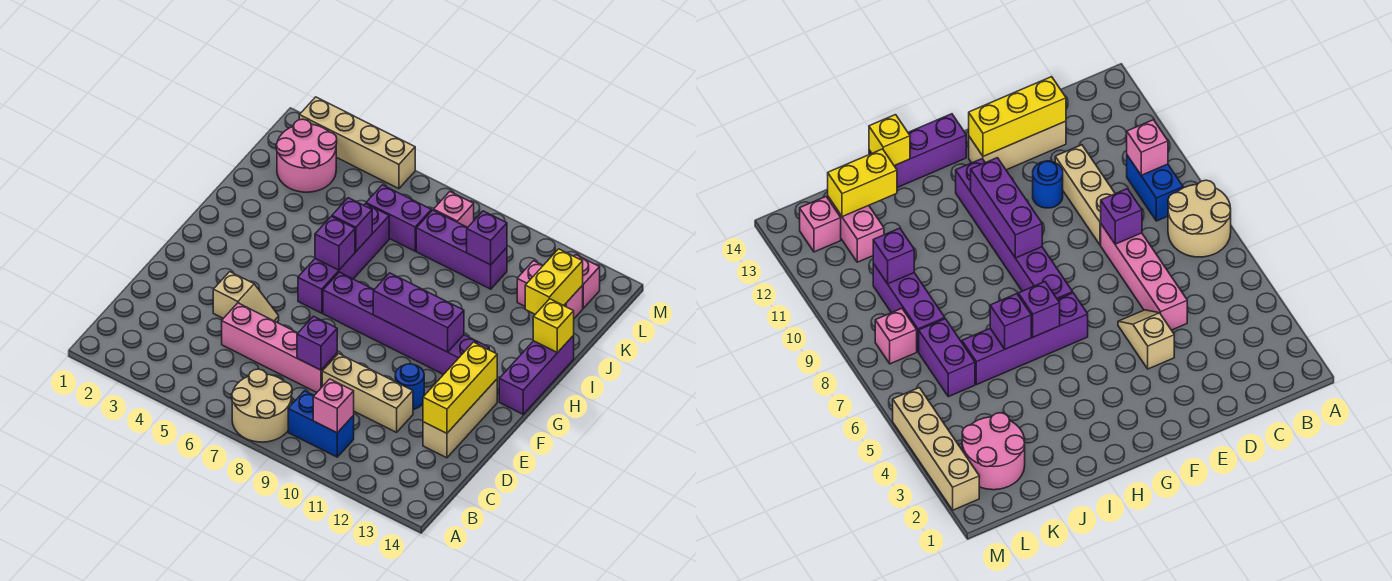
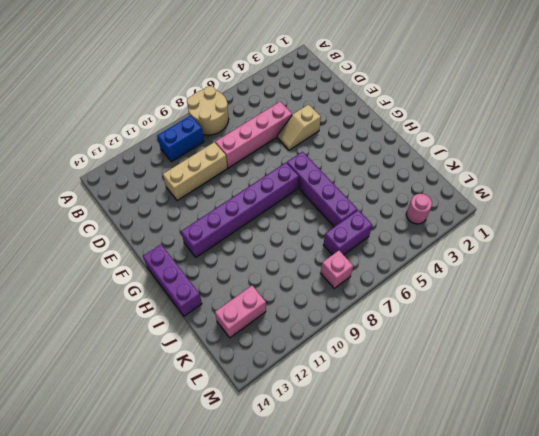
pink round brick L3 level 1 -> pink round brick K2:L3 level 1
none -> tan brick D13:F13 level 1
none -> blue round brick E11 level 1
none -> purple brick K8:K10 level 1

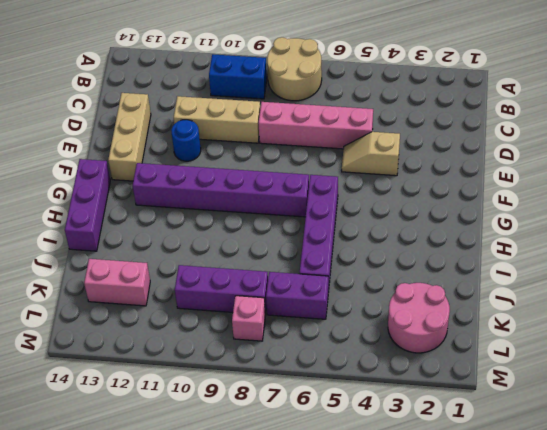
none -> pink brick L13 level 1
none -> tan brick M2:M5 level 1
none -> pink brick B10 level 2

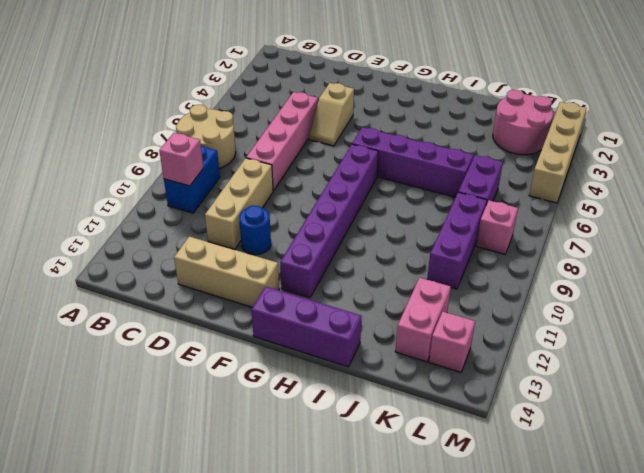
none -> purple brick D8 level 2
none -> yellow brick D13:F13 level 2
none -> purple brick G9:G11 level 2

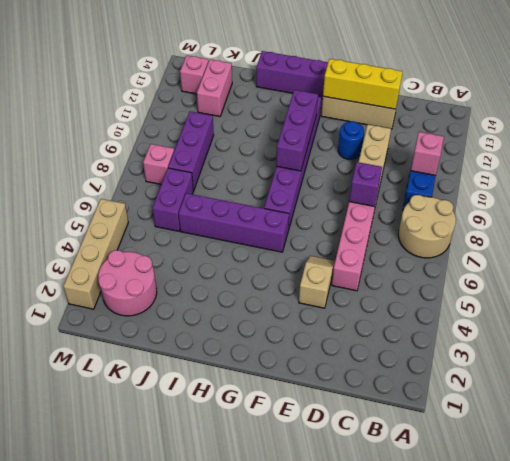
none -> purple brick H6 level 2
none -> purple brick I6 level 2
none -> yellow brick I14 level 2

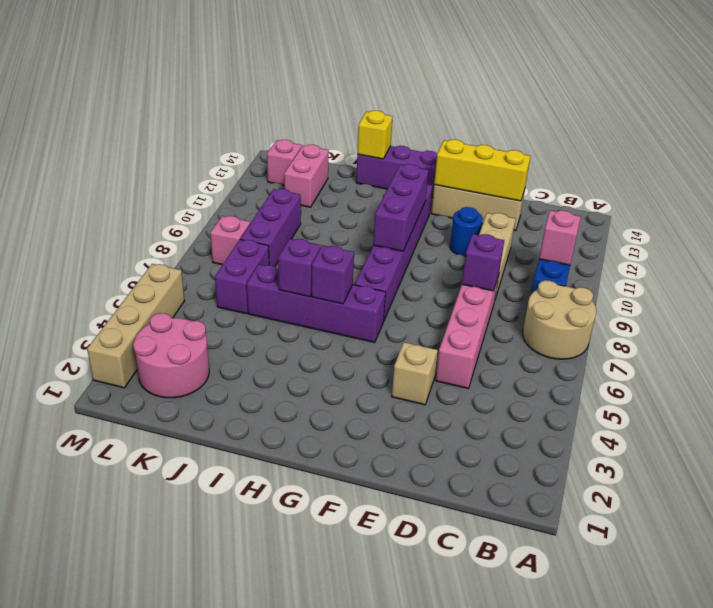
none -> yellow brick J13:K13 level 2
none -> purple brick K10 level 2

